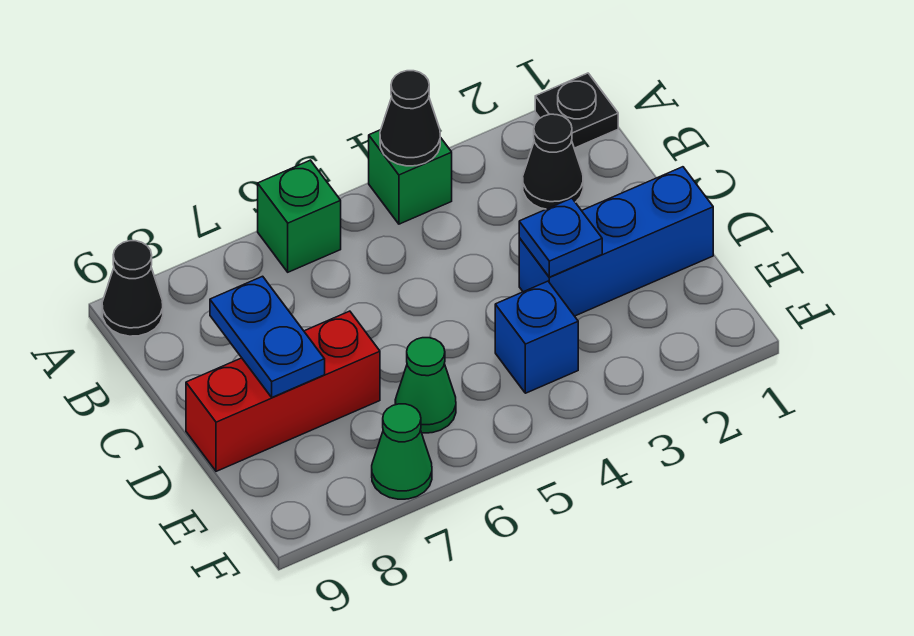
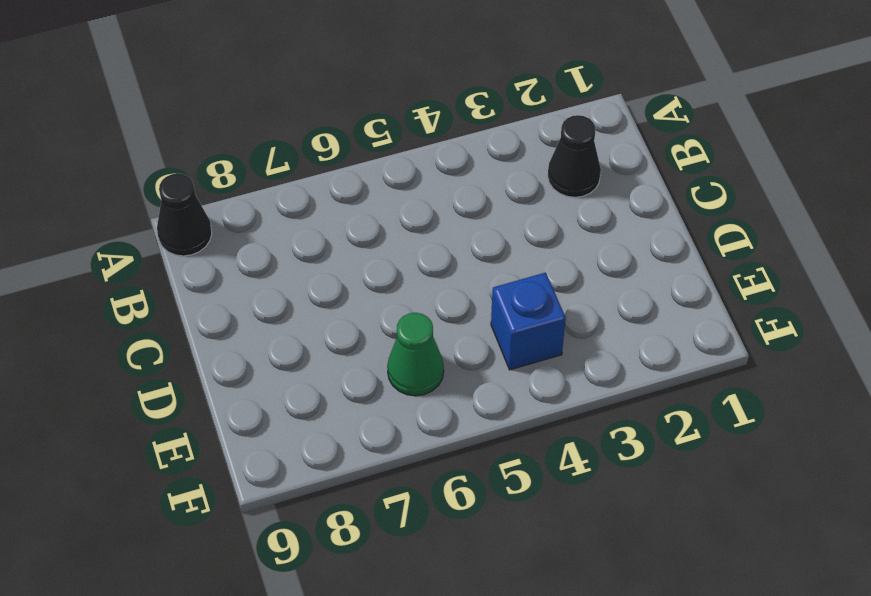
none -> black plate A1 level 1
none -> green brick A4 level 1
none -> green brick A6 level 1

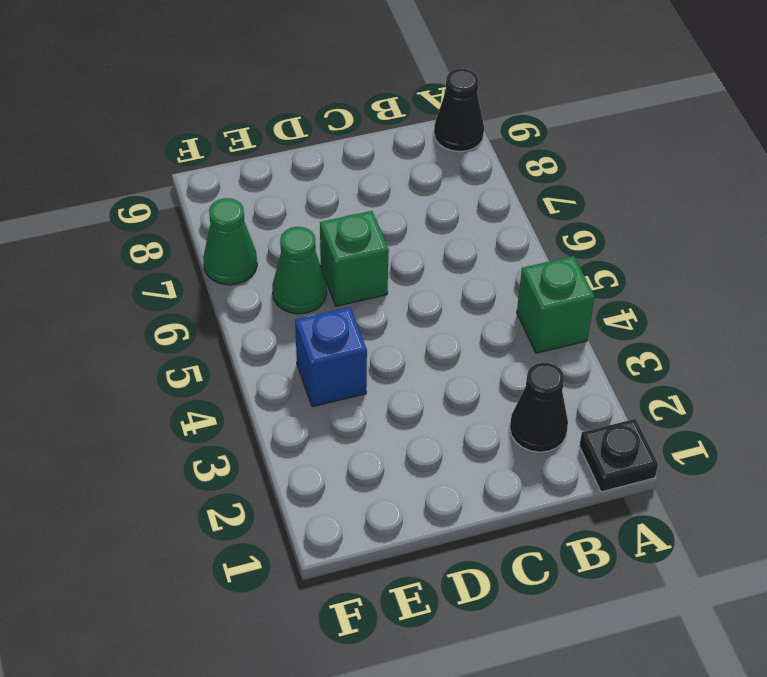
green brick D6 level 1 -> green brick A6 level 1
none -> blue brick D1:D3 level 1
none -> red brick D7:D9 level 1
none -> black cone A4 level 2

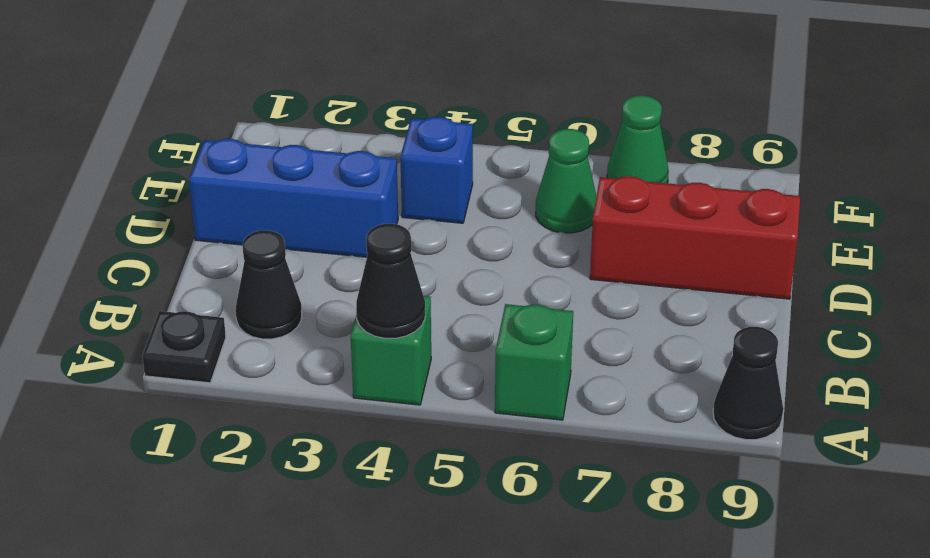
none -> blue plate C8:D8 level 2
none -> blue plate D3 level 2

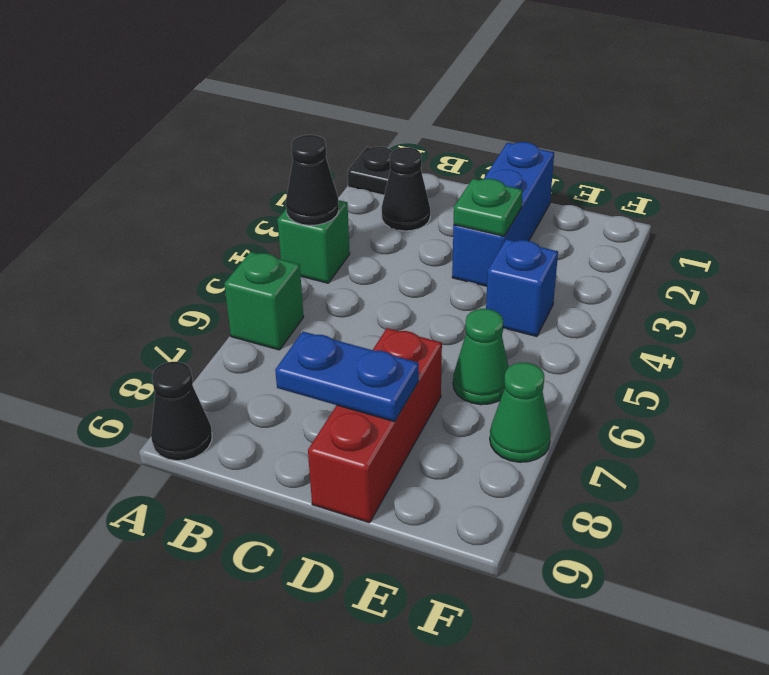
green plate D3 level 2 -> blue plate D3 level 2

